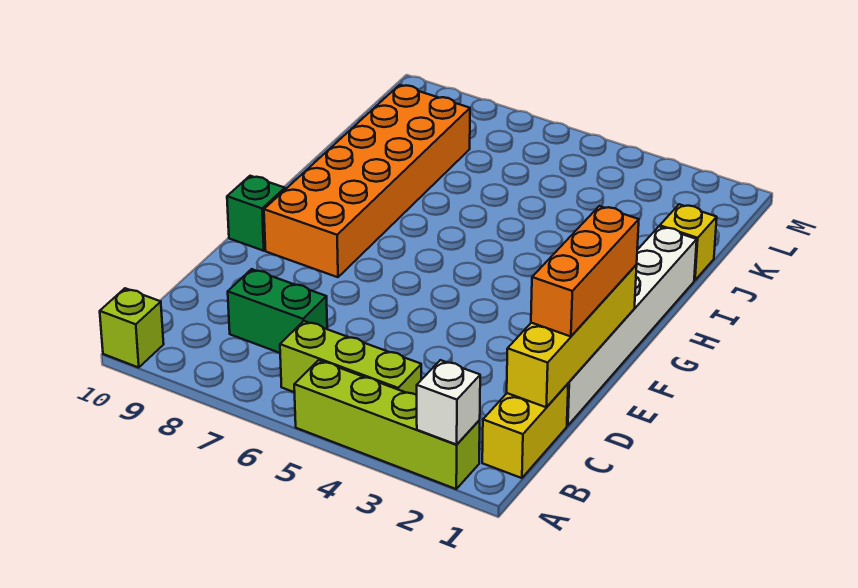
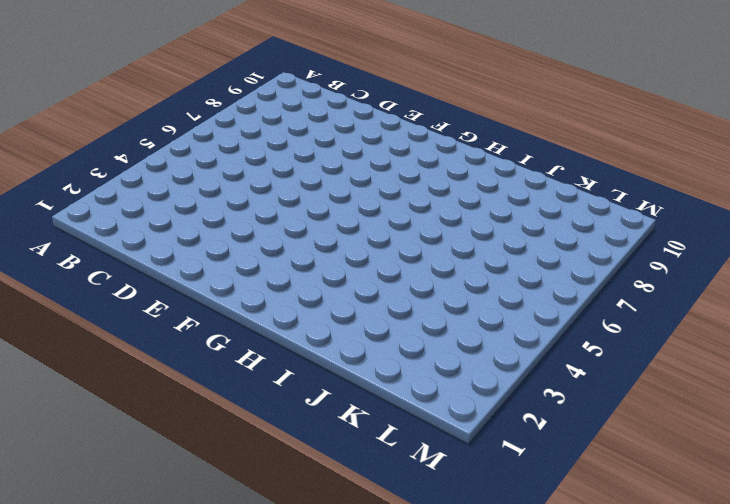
none -> lime brick A2:A5 level 1
none -> lime brick A10 level 1
none -> yellow brick B1:C1 level 1

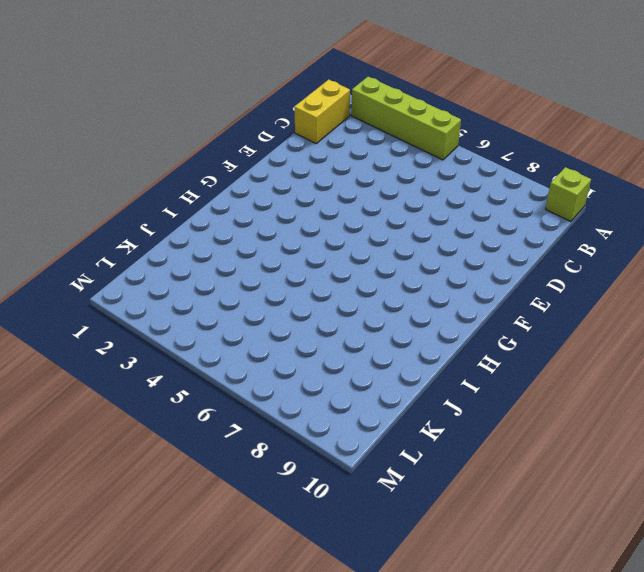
none -> lime brick B4:B6 level 1
none -> green brick C7:C8 level 1
none -> white brick D1:I1 level 1

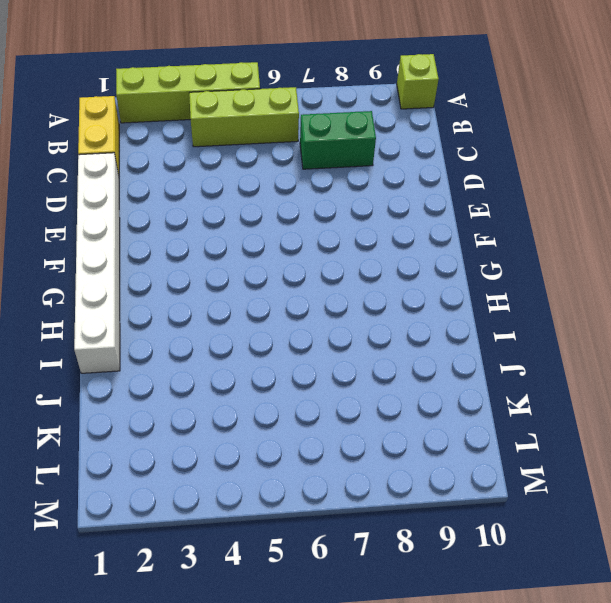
none -> orange brick F8:K9 level 1
none -> green brick F10 level 1
none -> yellow brick J1 level 1

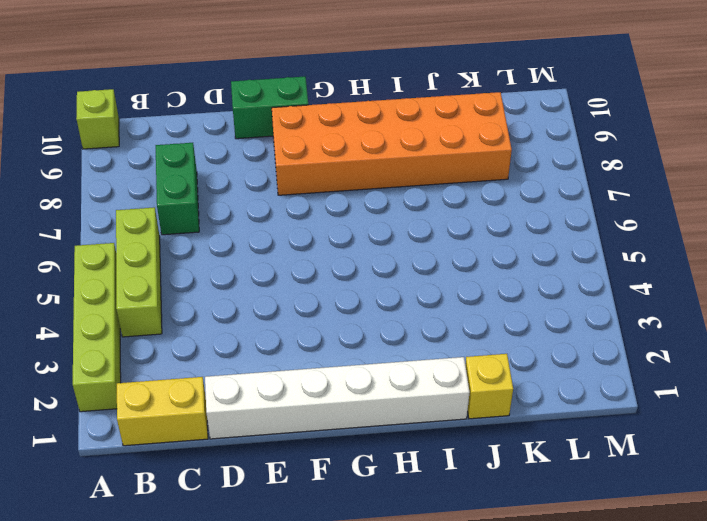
green brick E10:F10 level 1 -> green brick F10 level 1
none -> white brick A2 level 2
none -> yellow brick C1:F1 level 2
none -> orange brick D1:F1 level 3

